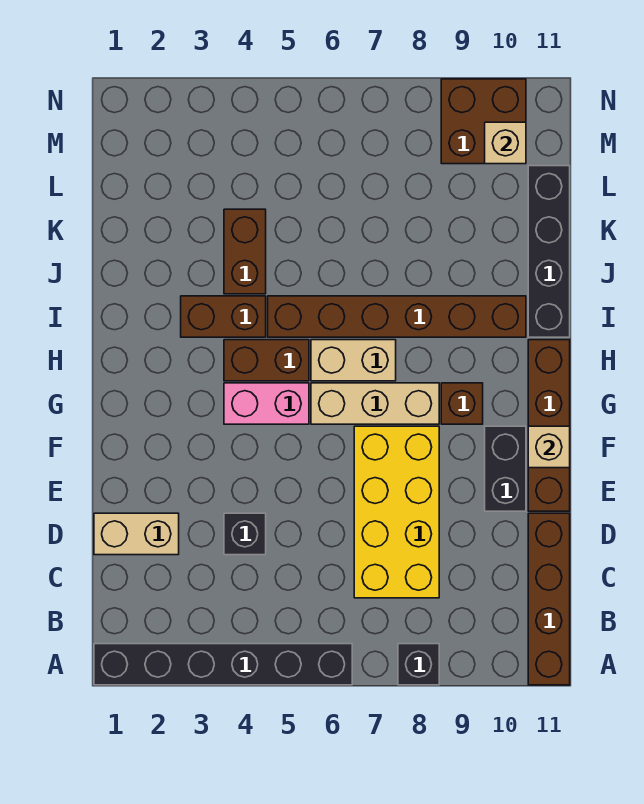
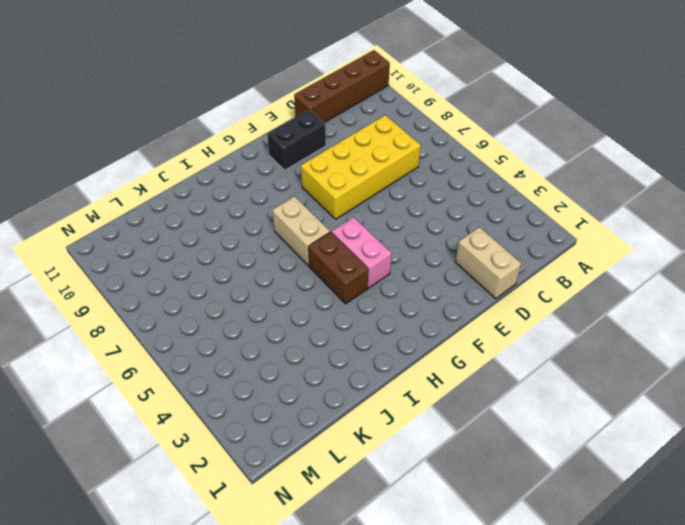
none -> black brick A1:A6 level 1
none -> black brick A8 level 1
none -> black brick D4 level 1

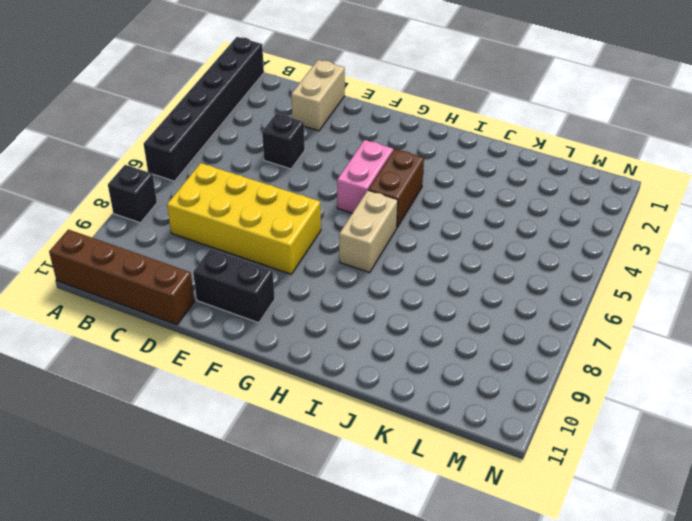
none -> brown brick E11:H11 level 1
none -> tan brick G6:G8 level 1
none -> brown brick G9 level 1

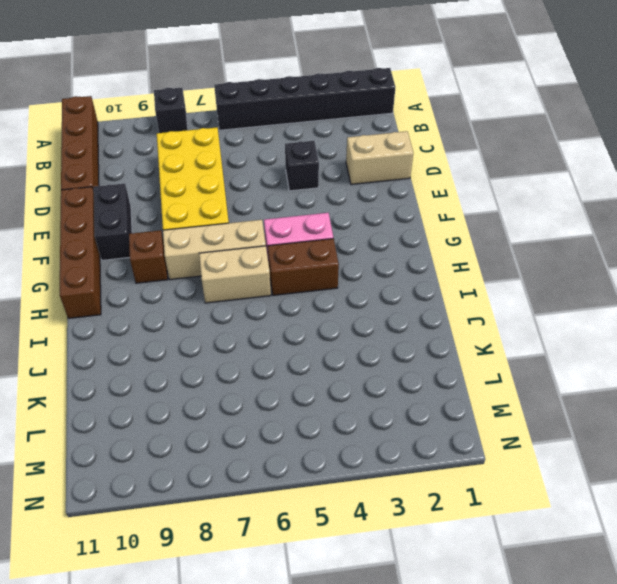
none -> brown brick I3:I4 level 1
none -> brown brick I5:I10 level 1
none -> black brick I11:L11 level 1

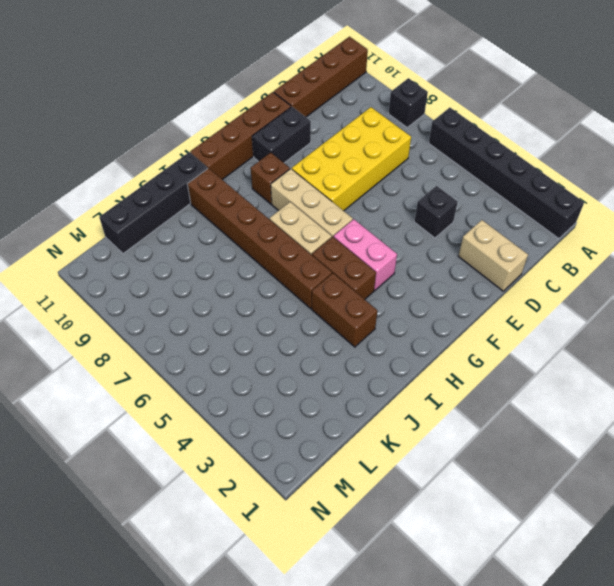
none -> brown brick J4:K4 level 1
none -> brown brick M9:N10 level 1
none -> tan brick F11 level 2

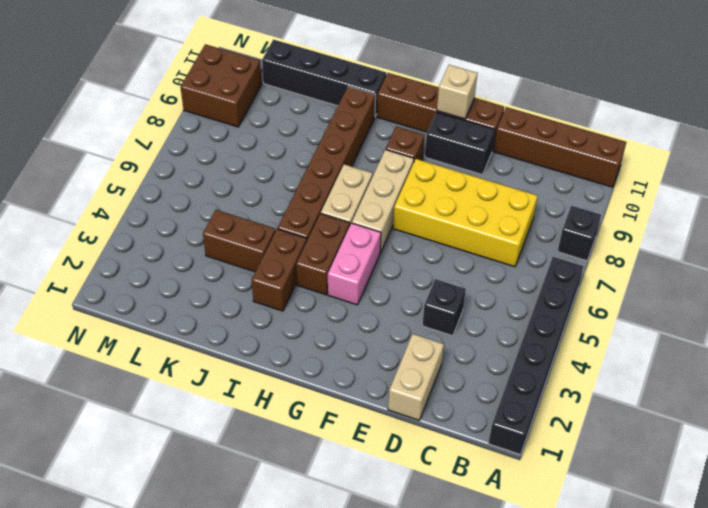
none -> tan brick M10 level 2

